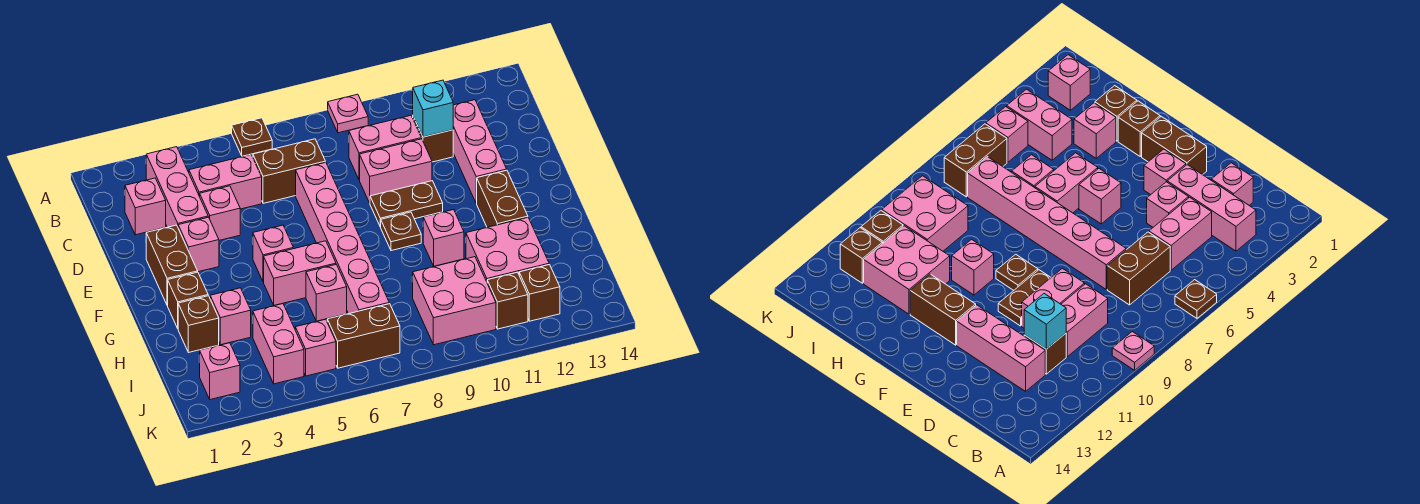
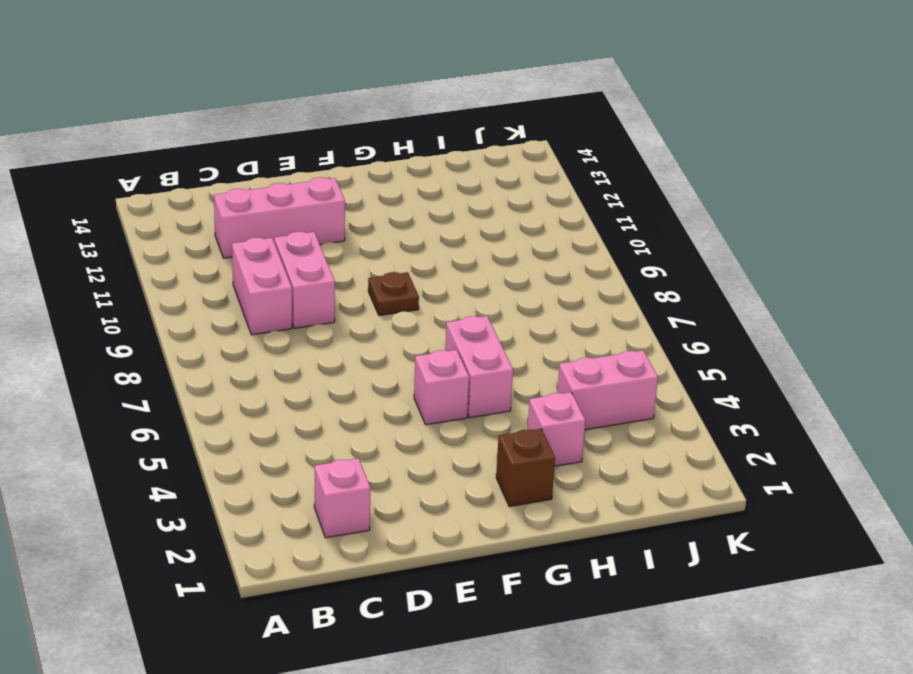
none -> brown plate A6 level 1
none -> pink plate A9 level 1
none -> pink brick B3:D3 level 1
none -> pink brick C4:C5 level 1

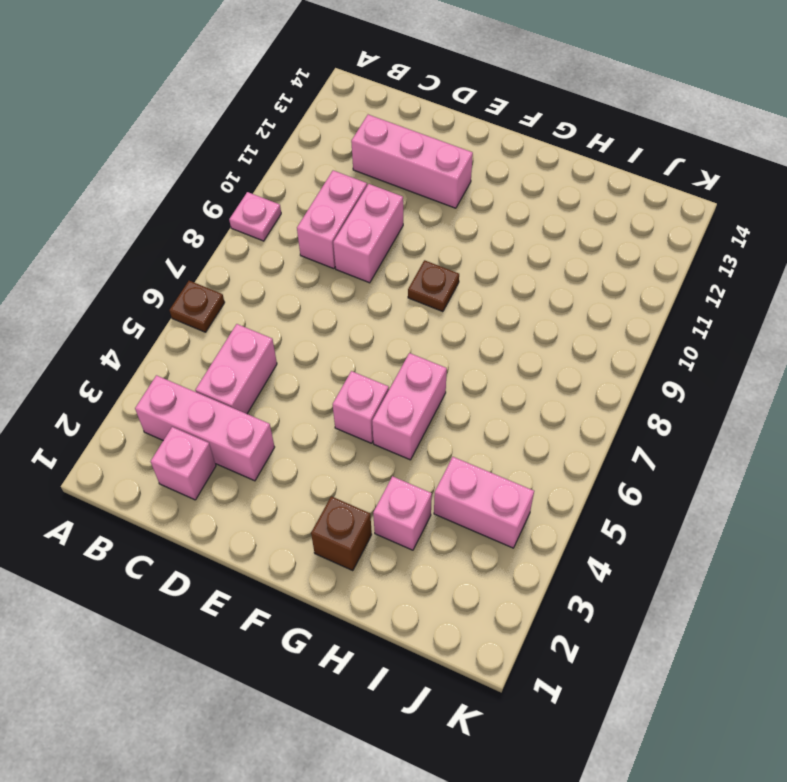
none -> brown brick C6:C7 level 1
none -> brown brick C11 level 1
none -> pink brick D4 level 1
none -> pink brick D7:I7 level 1

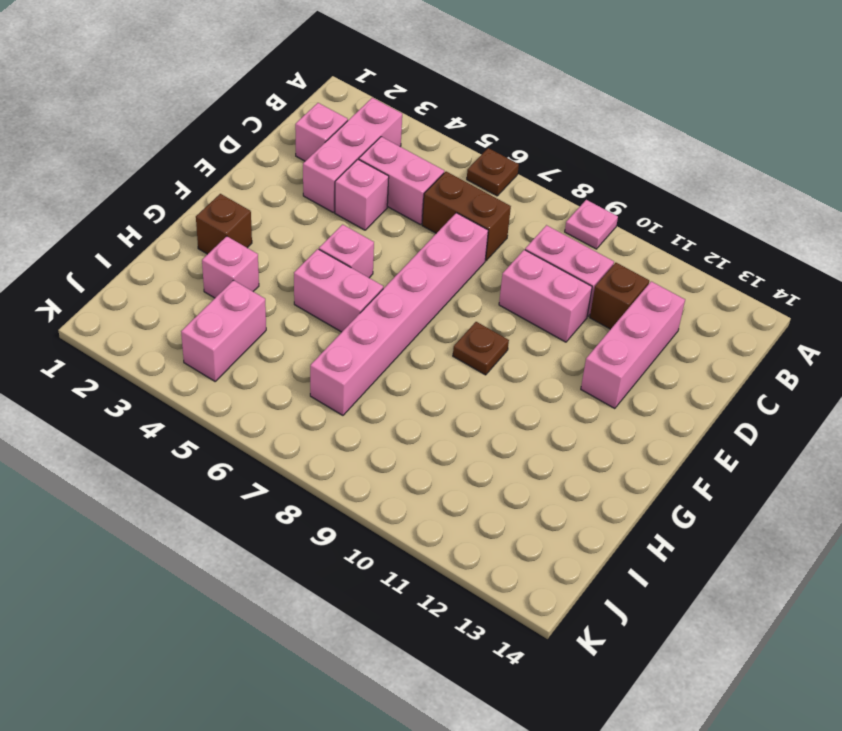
none -> brown brick E2:F2 level 1
none -> pink brick E3 level 1
none -> brown plate E9:E10 level 1
none -> brown brick F12:G12 level 1

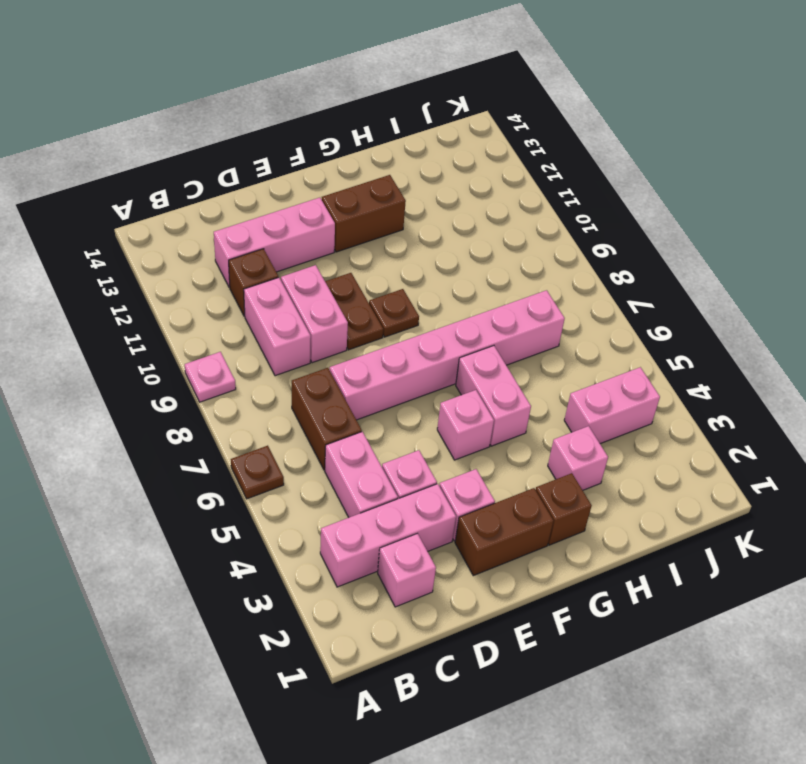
none -> pink brick G10 level 1
none -> brown brick H2 level 1
none -> pink brick H6 level 1
none -> pink brick H11:I12 level 1

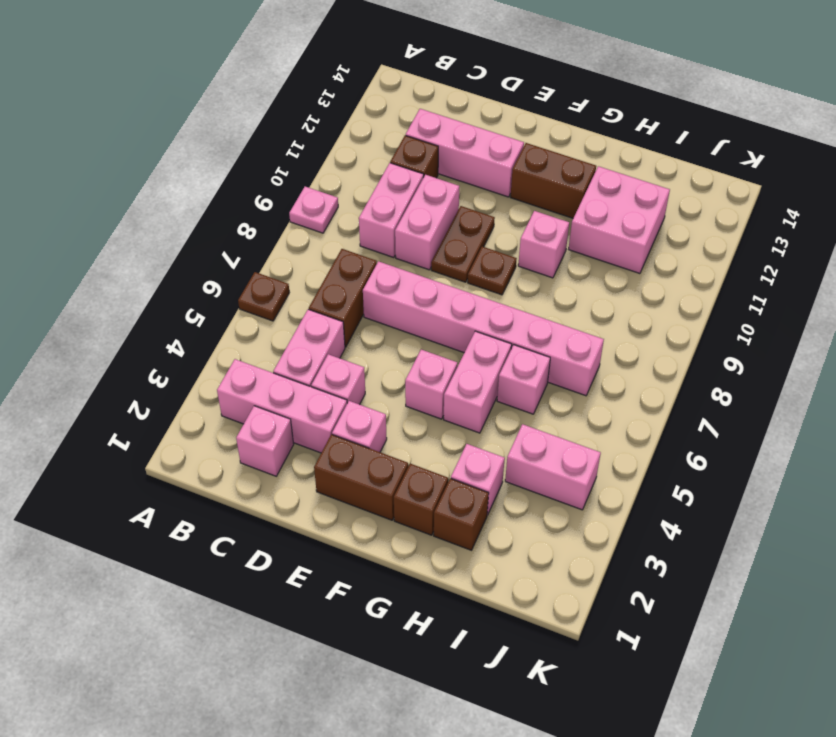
none -> pink brick I9:J10 level 1
none -> pink brick J2 level 1
none -> pink brick J5 level 1
none -> brown brick J6:J7 level 1

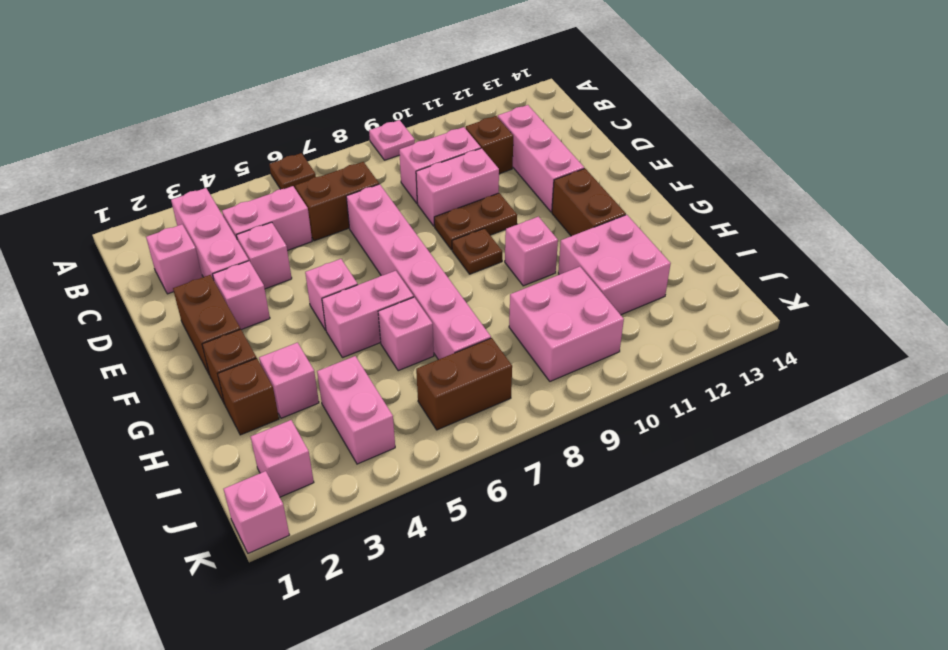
pink brick K1 level 1 -> pink brick J5 level 1
none -> brown brick J11 level 1
none -> brown brick J12 level 1
none -> cyan brick C11 level 2

